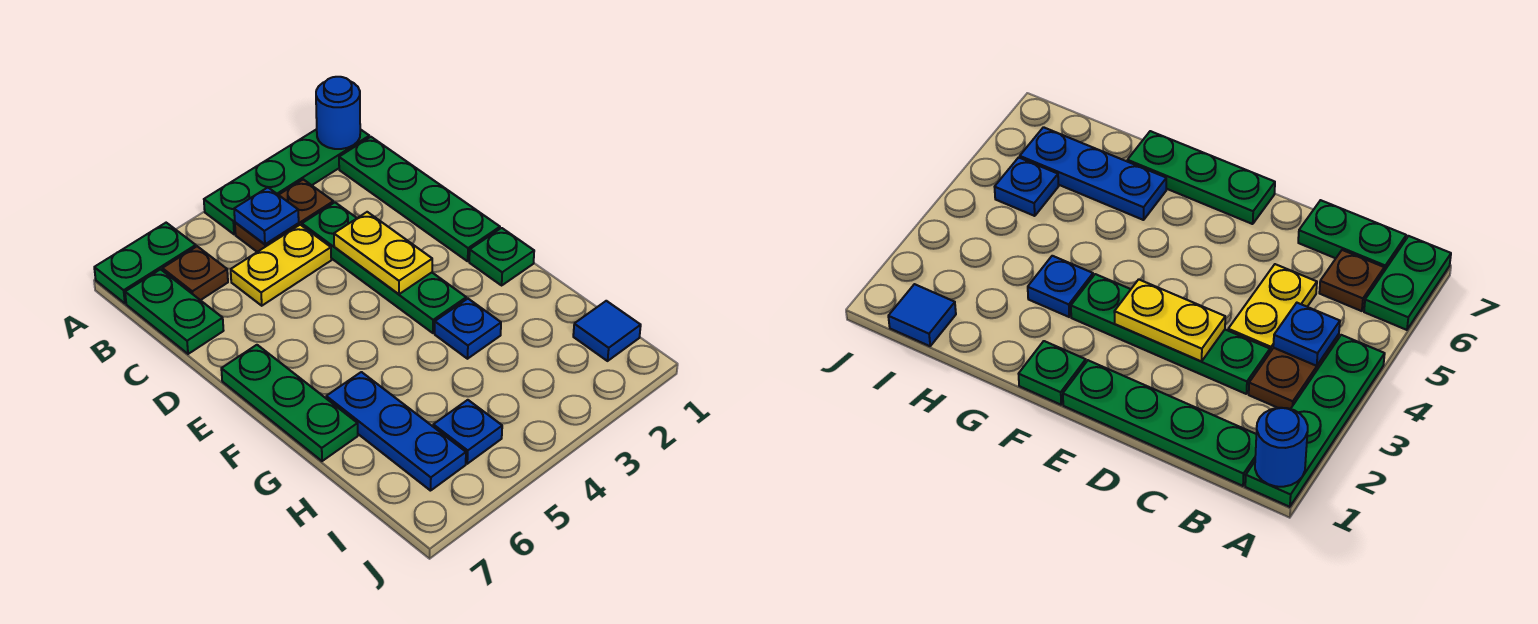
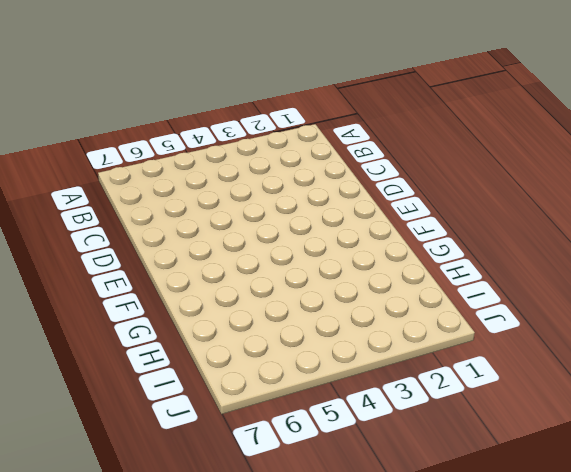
none -> green plate A1:A4 level 1
none -> green plate A6:A7 level 1
none -> green plate B1:E1 level 1

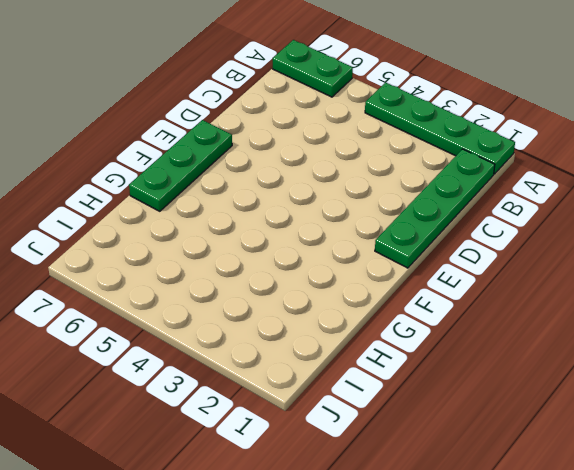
none -> brown plate B3:B4 level 1
none -> brown plate B6 level 1
none -> green plate B7:C7 level 1

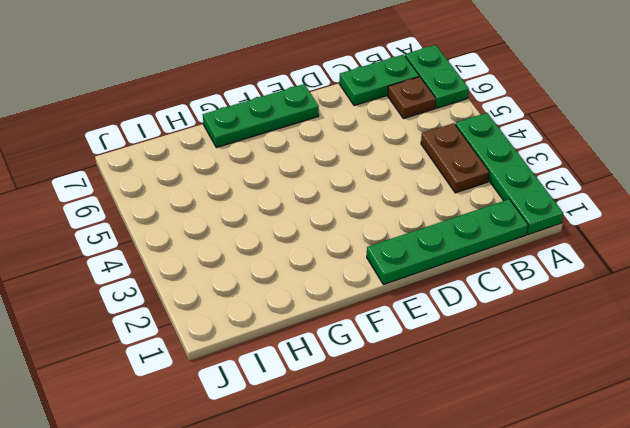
none -> green plate C3:F3 level 1
none -> yellow plate C4:C5 level 1
none -> green plate F1 level 1

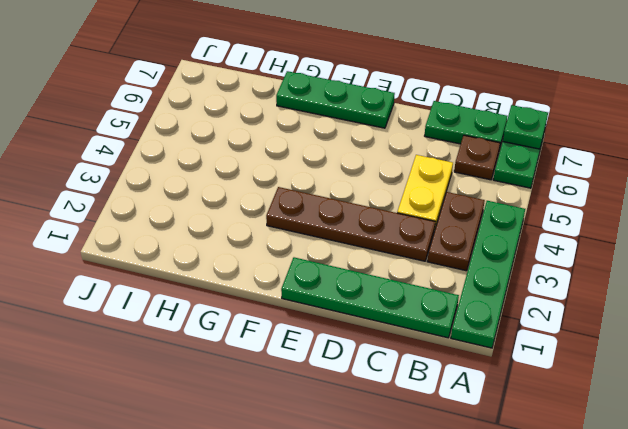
green plate A7 level 2 -> green plate F1 level 1
brown plate C3:F3 level 1 -> green plate C3:F3 level 1
none -> blue plate G3 level 1
none -> blue plate G6:I6 level 1
none -> blue tile I1 level 1

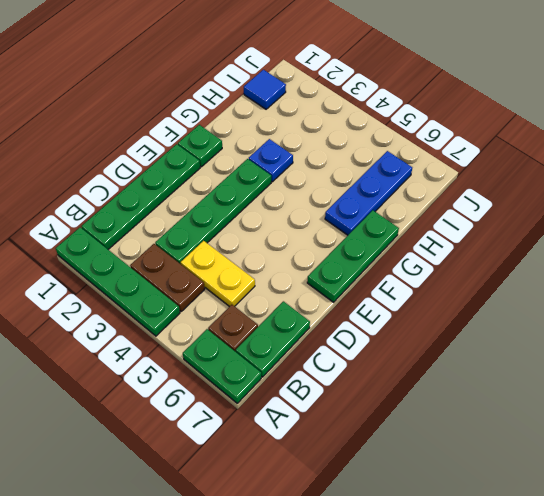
none -> blue plate I5 level 1
none -> blue round brick A1 level 2
none -> blue plate B4 level 2

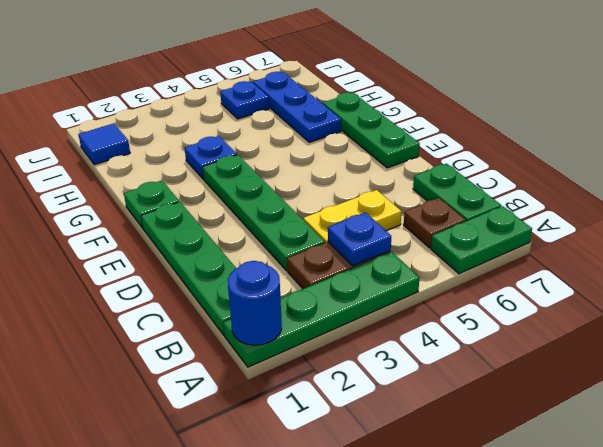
none -> yellow plate D3:E3 level 2

